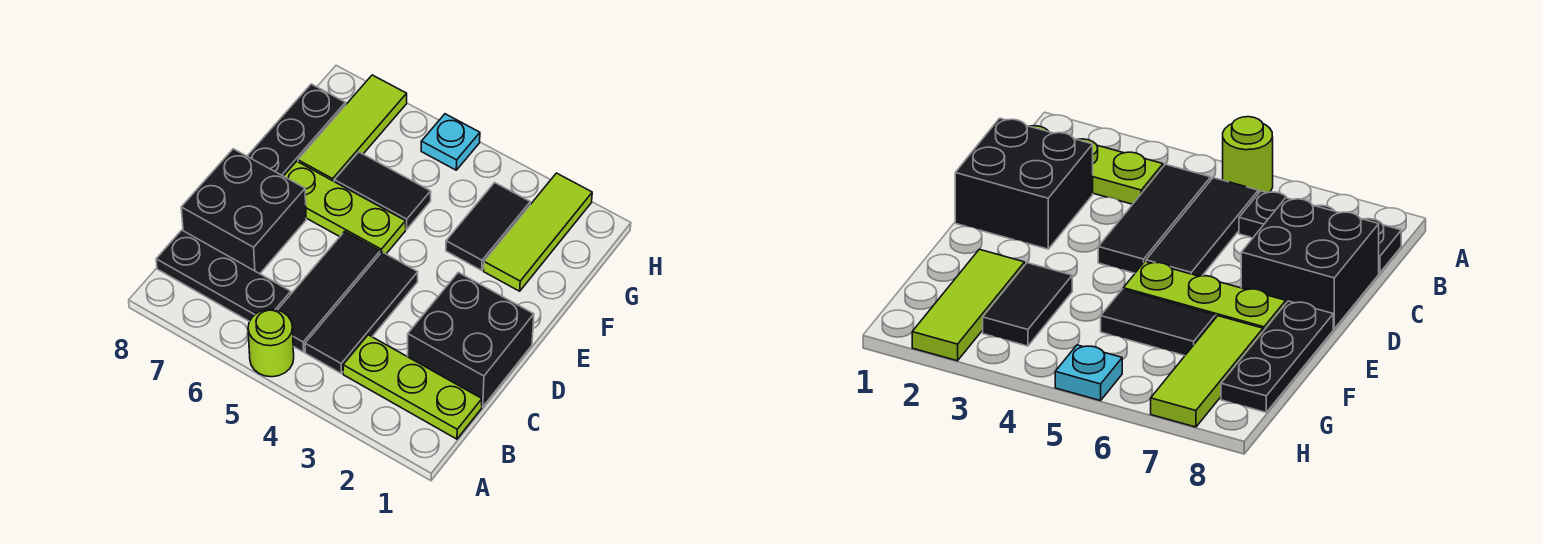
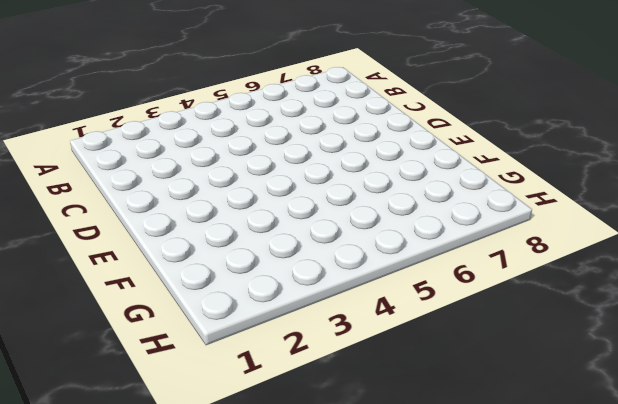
none -> lime round brick A5 level 1
none -> lime plate B1:B3 level 1
none -> black tile B4:D4 level 1

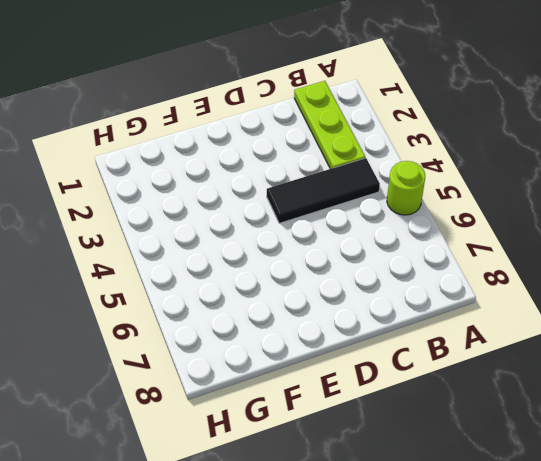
none -> black tile B5:D5 level 1
none -> black plate B6:B8 level 1
none -> black brick C1:D2 level 1

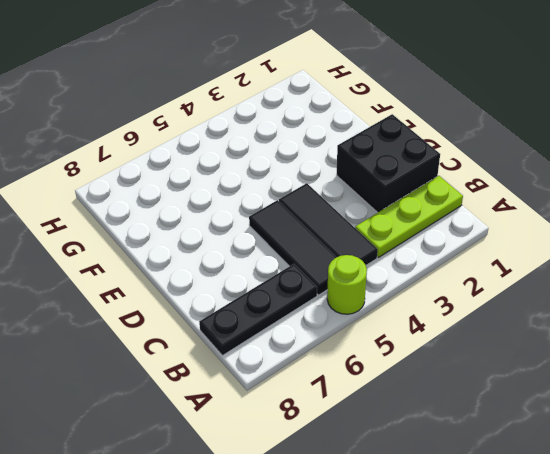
none -> black brick C7:D8 level 1
none -> lime plate E5:E7 level 1
none -> black plate E8:G8 level 1

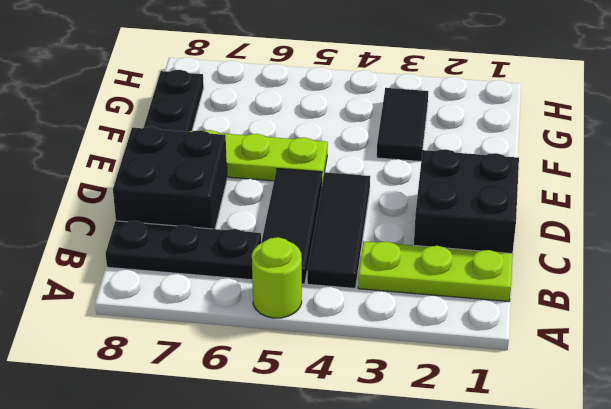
none -> lime tile F2:H2 level 1
none -> black tile F5:F6 level 1
none -> lime tile F7:H7 level 1

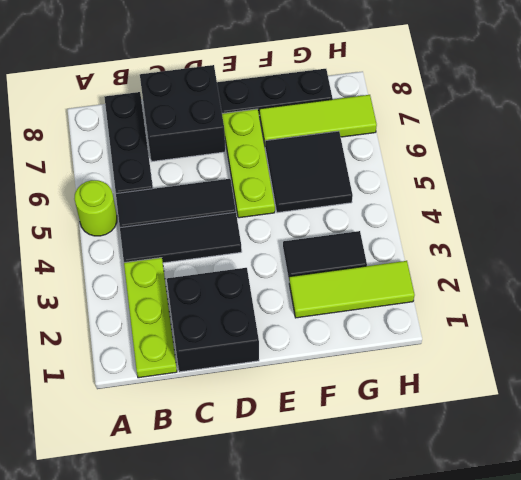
black tile F5:G6 level 1 -> black tile F5:F6 level 1
none -> cyan plate H5 level 1

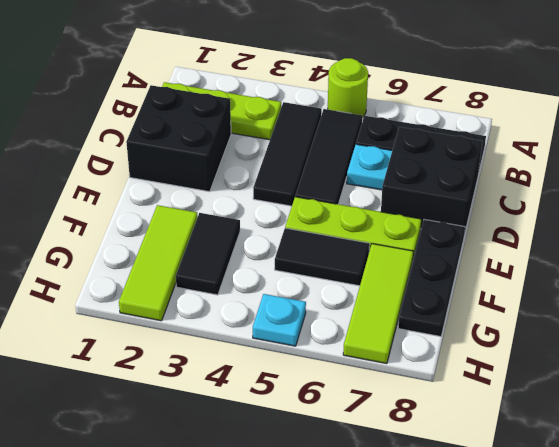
cyan plate C6 level 1 -> none

